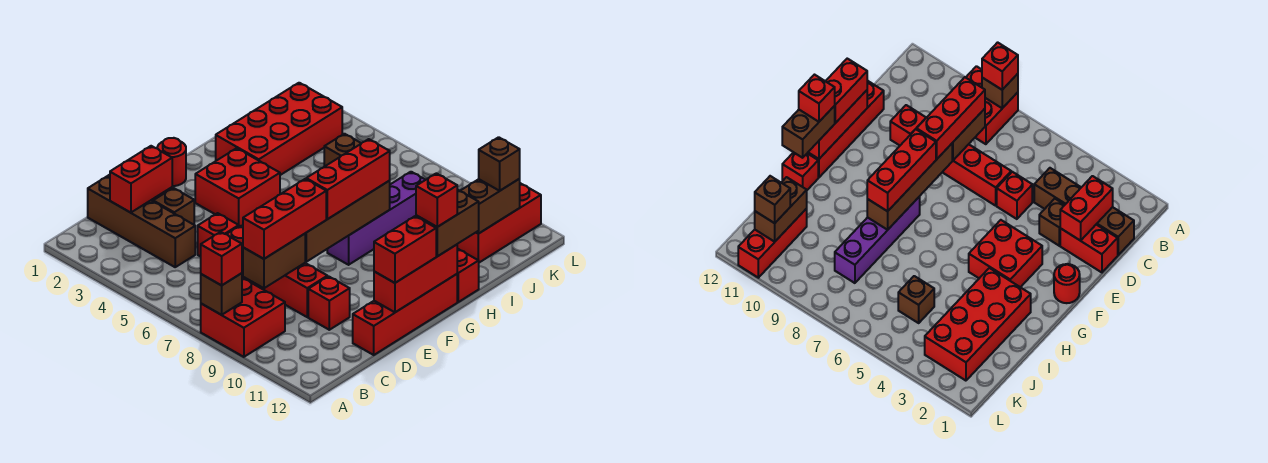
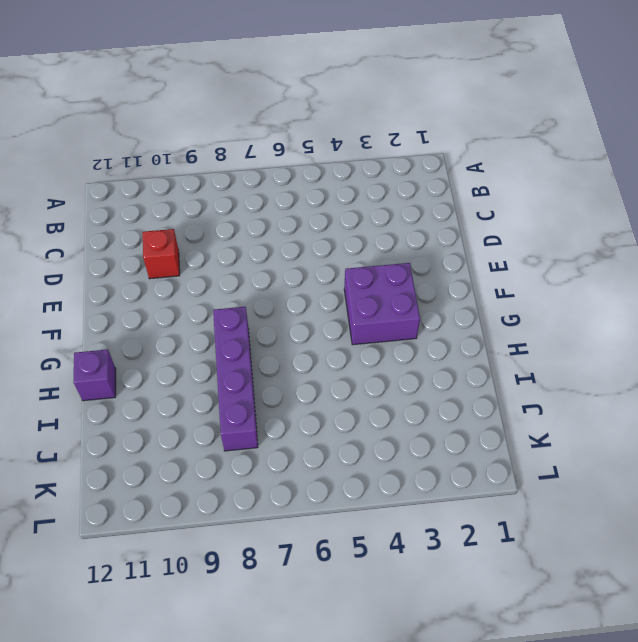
purple brick F3:G4 level 1 -> red brick F3:G4 level 1
purple brick H12 level 1 -> red brick H12 level 1
none -> red brick A8:B9 level 1
none -> brown brick C1:C4 level 1
none -> red brick D1:D2 level 1

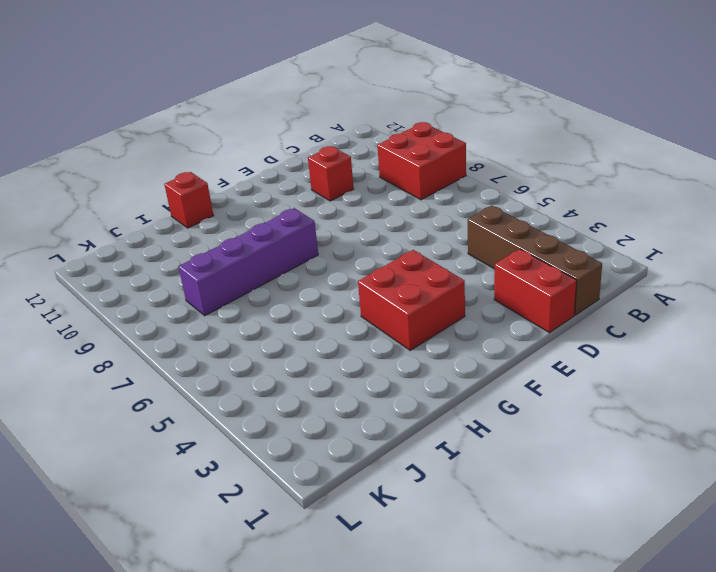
none -> brown brick D3 level 1
none -> red brick D5 level 1
none -> red brick D6:D9 level 1

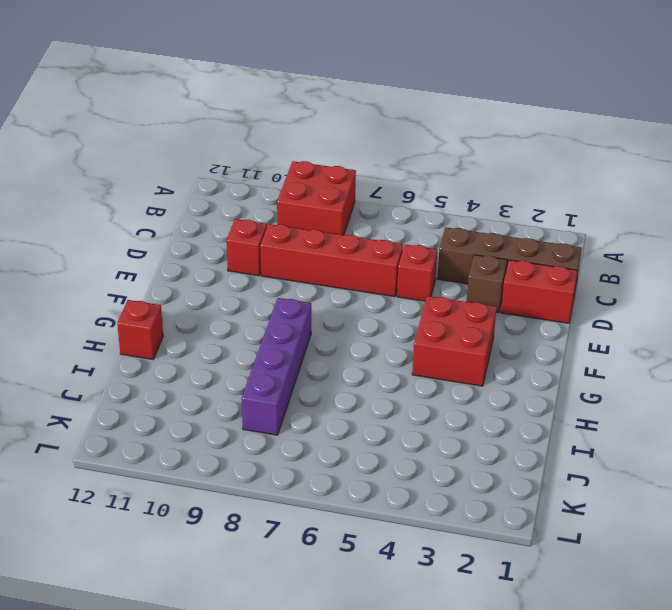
none -> red brick D12:G12 level 1
none -> red round brick F1 level 1
none -> red brick H2:K3 level 1

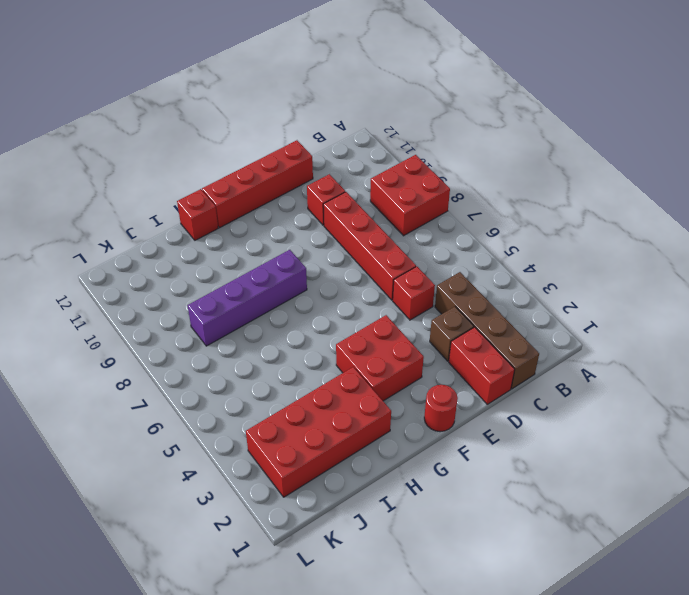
none -> brown brick J5 level 1
none -> red brick J11:L11 level 1
none -> brown brick A8 level 2

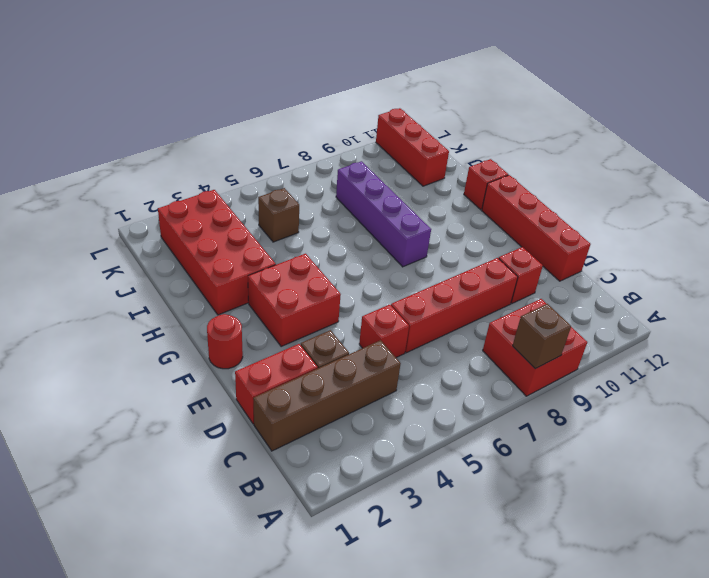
none -> red brick C2:D2 level 2
none -> brown brick C8:D8 level 2
none -> brown brick E8:H8 level 2

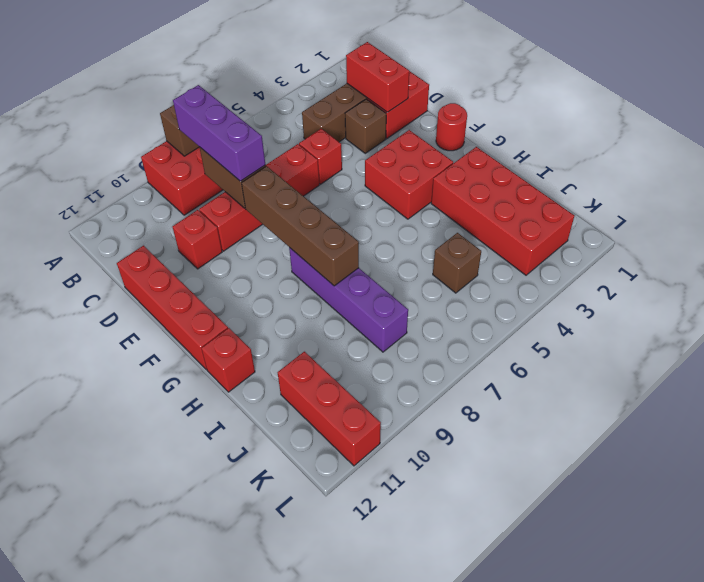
purple brick B8:D8 level 3 -> red brick C8:E8 level 3
none -> red brick E12:G12 level 2
none -> brown brick J11:K11 level 2
none -> red brick A8 level 3

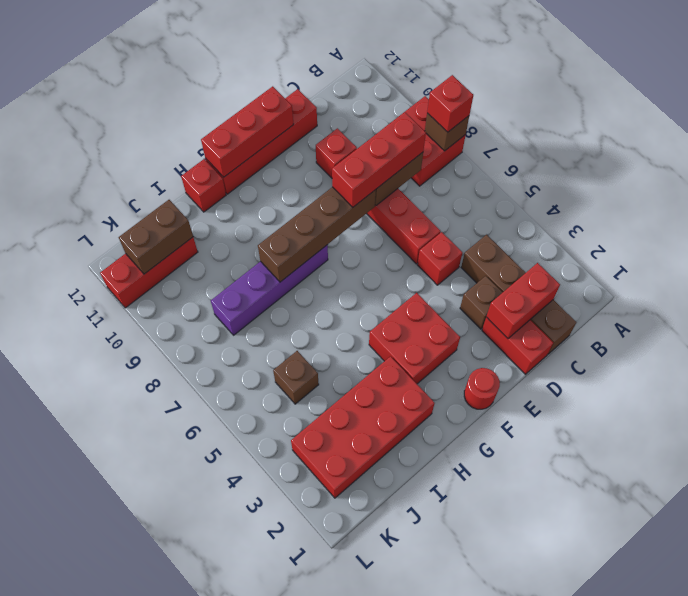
none -> red brick E12:F12 level 3
none -> red brick F8:H8 level 3
none -> brown brick G12:H12 level 3

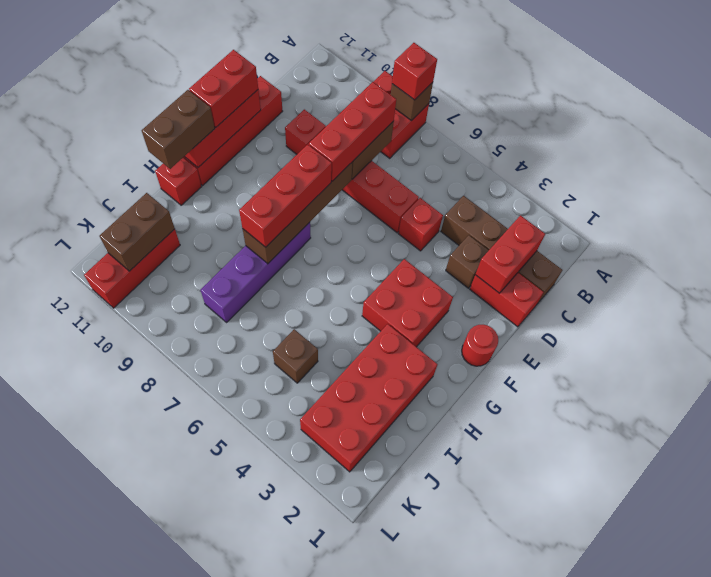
none -> brown brick K11 level 3
none -> red brick G12 level 4

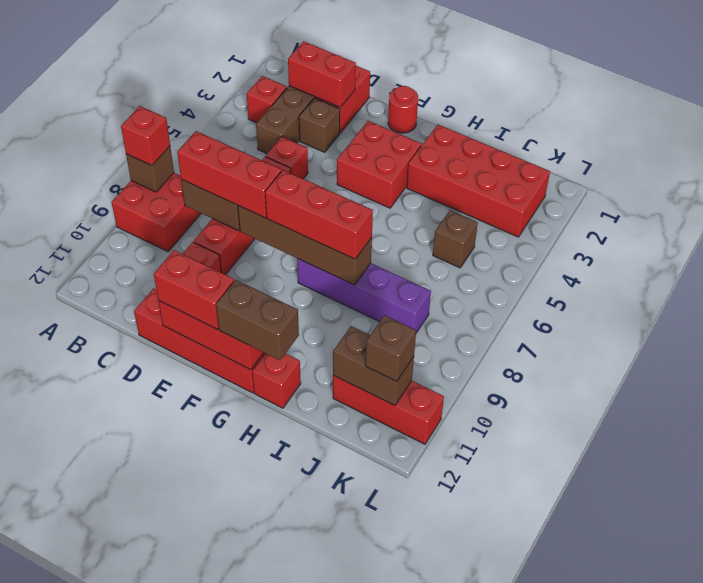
red brick B3 level 1 -> red brick G12 level 4

